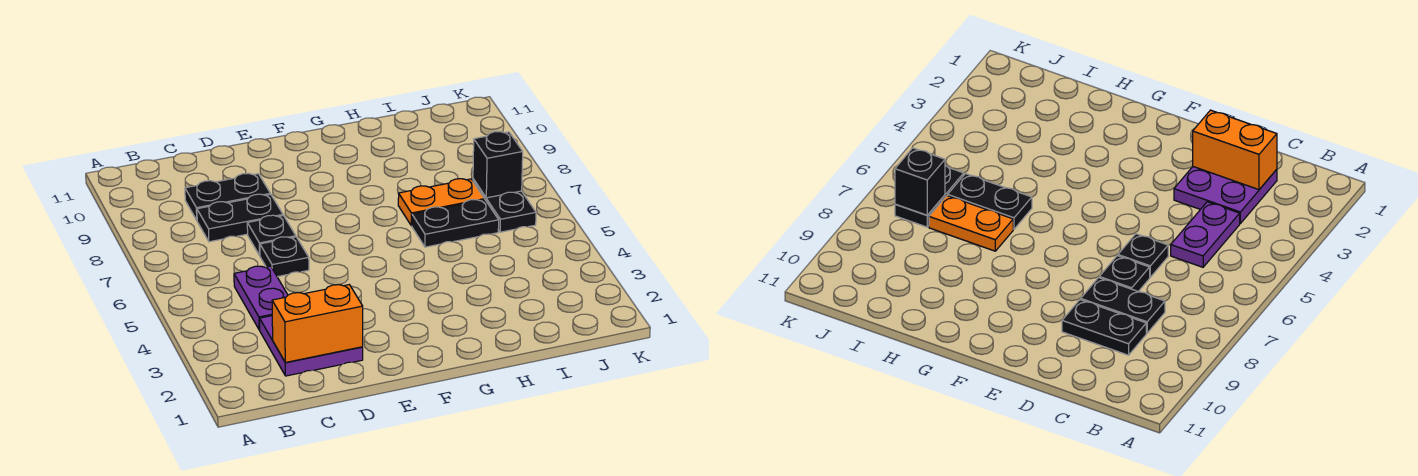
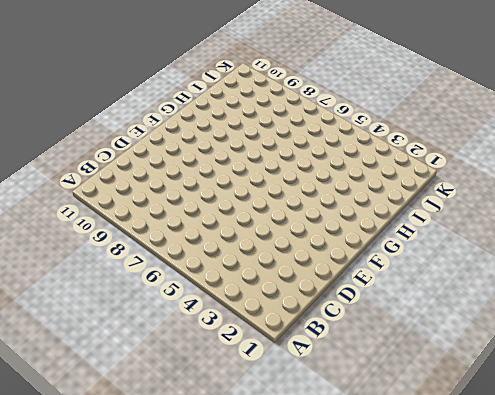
none -> purple plate C2:D3 level 1
none -> purple plate C4:C5 level 1

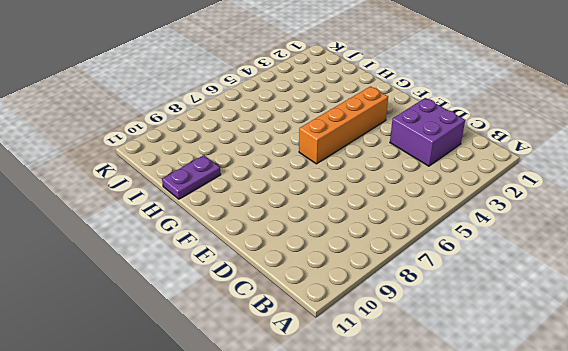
purple brick C2:D3 level 1 -> purple plate C2:D3 level 1
orange brick F3:F6 level 1 -> none
purple plate H10:H11 level 1 -> purple plate C4:C5 level 1
none -> black plate C8:D8 level 1
none -> black plate C9:D9 level 1

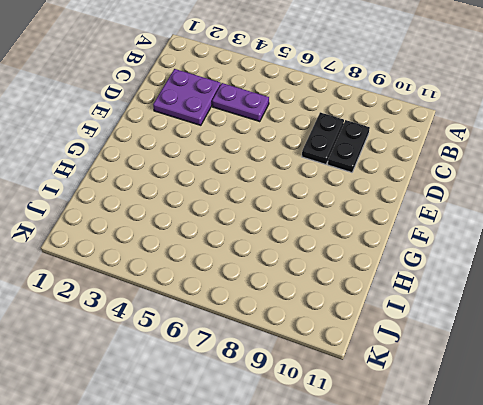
none -> black plate D6 level 1
none -> black plate D7 level 1

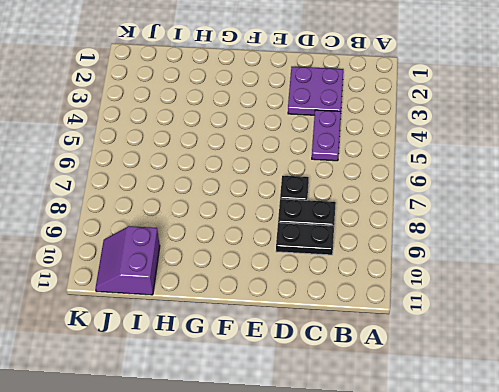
purple slope I10:J11 level 1 top I -> none
none -> black plate D6 level 1
none -> black plate H6:I6 level 1

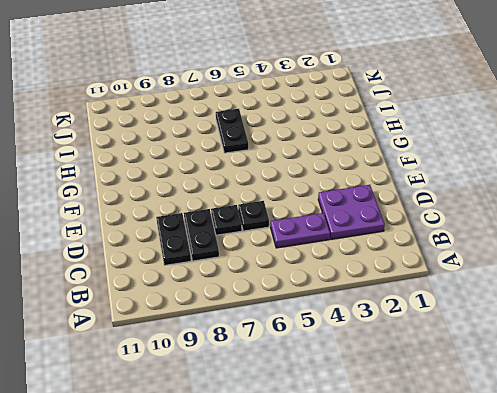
none -> orange plate H7:I7 level 1
none -> black plate J6:J7 level 1

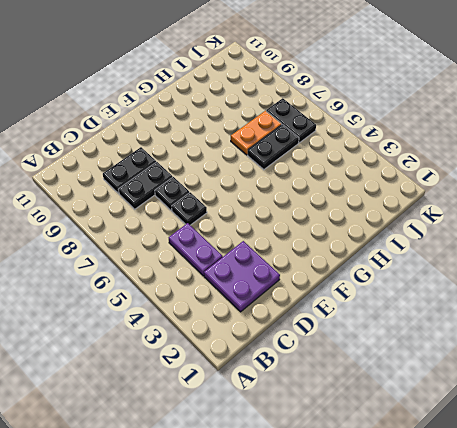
none -> orange brick C2:D2 level 2
none -> black brick J7 level 2

